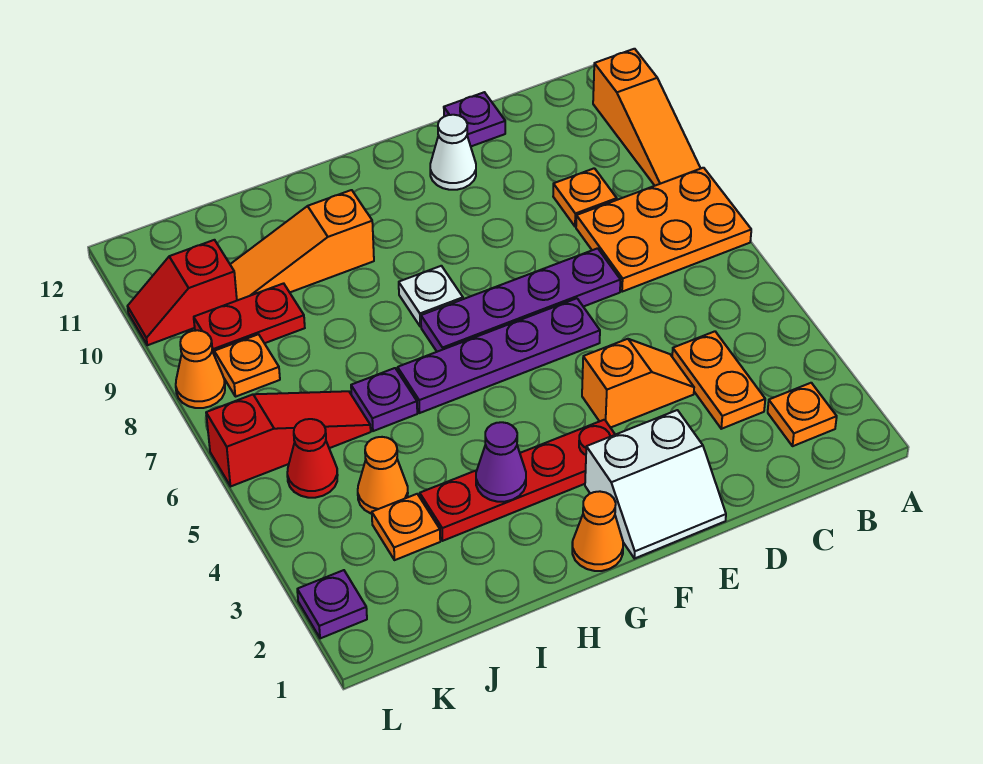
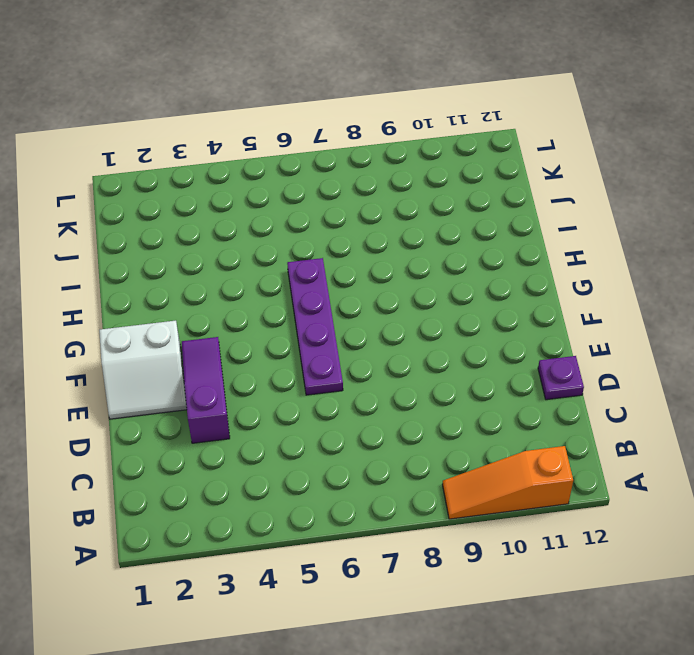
purple slope D3:F3 level 1 top D -> red plate F3:I3 level 1
white slope E1:F2 level 1 top F -> white slope E1:F2 level 1 top 2
none -> orange plate A7:C8 level 1
none -> orange plate B2 level 1
none -> orange plate C3:C4 level 1

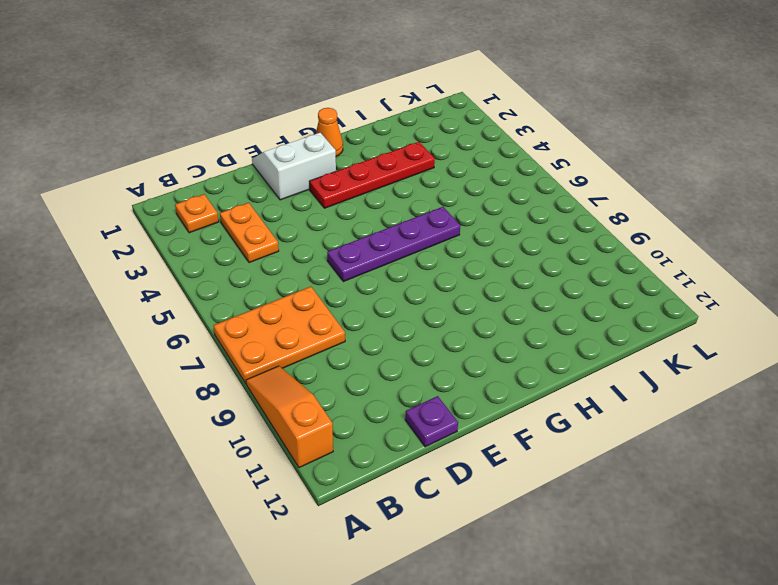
none -> orange plate C9 level 1
none -> orange slope D4:E4 level 1 top E
none -> purple plate D7:G7 level 1

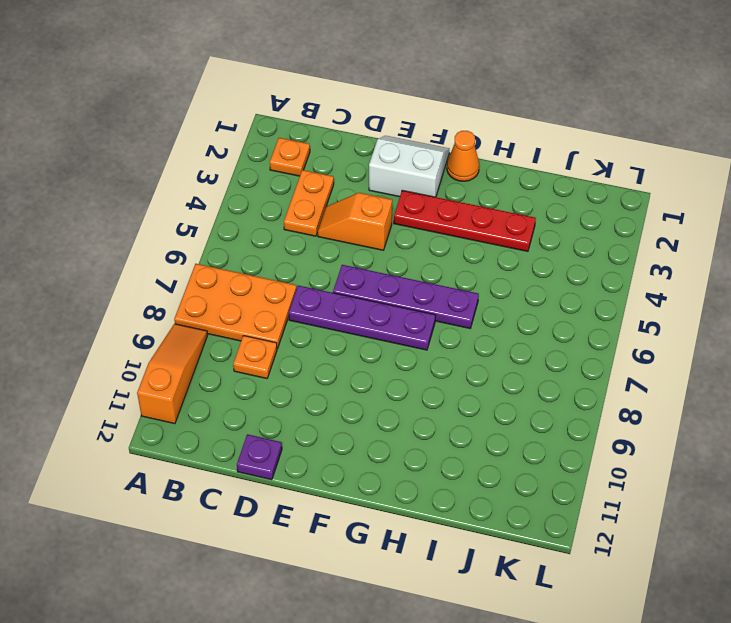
none -> white cone E11 level 1
none -> white plate G8 level 1
none -> orange slope H10:J10 level 1 top H

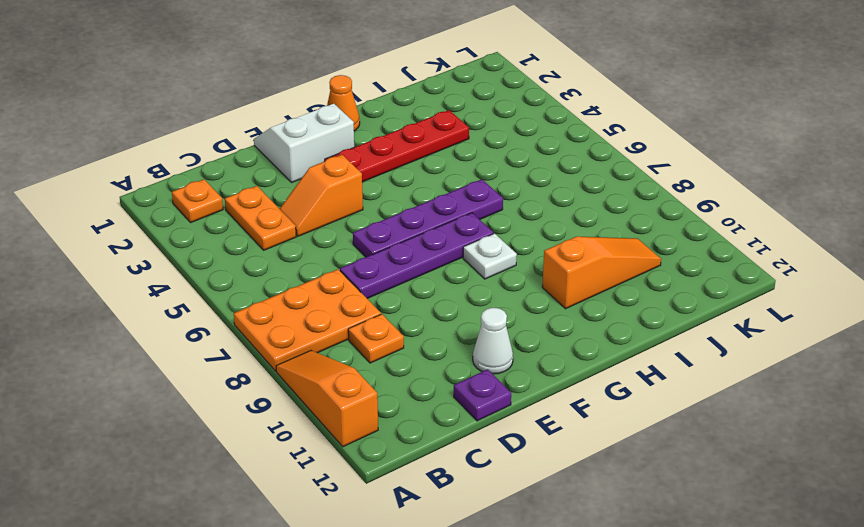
none -> purple plate I6 level 1
none -> orange plate J3 level 1
none -> orange cone J4 level 1

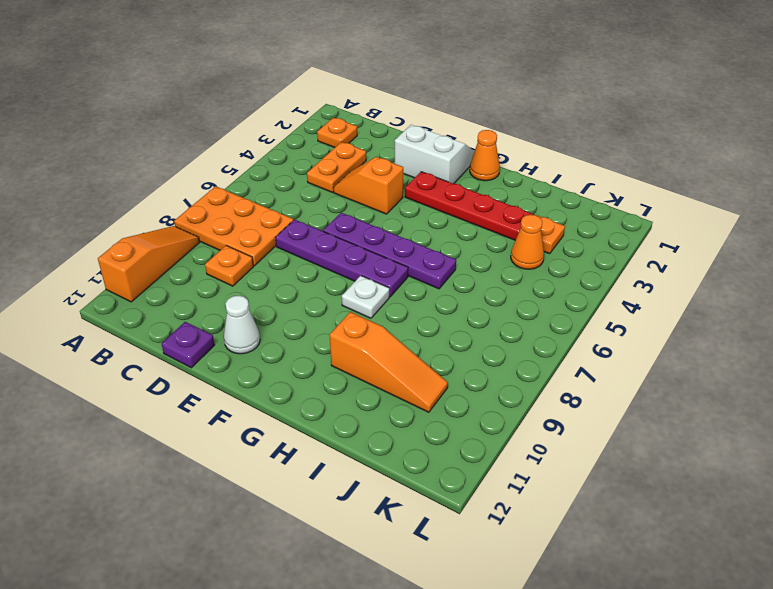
none -> purple plate I6 level 1
none -> red slope J6:L6 level 1 top L
none -> red plate J9:K9 level 1

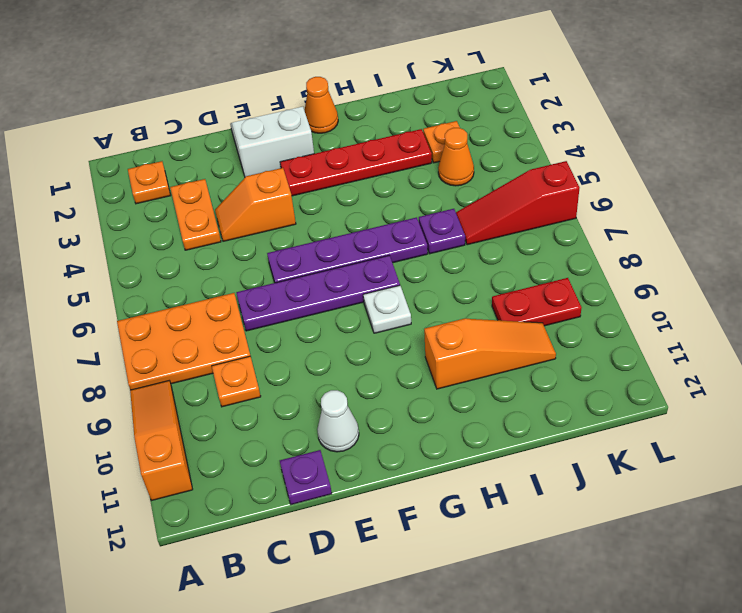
none -> red cone K5 level 1
none -> orange plate K8 level 1
none -> red slope K10:L10 level 1 top K

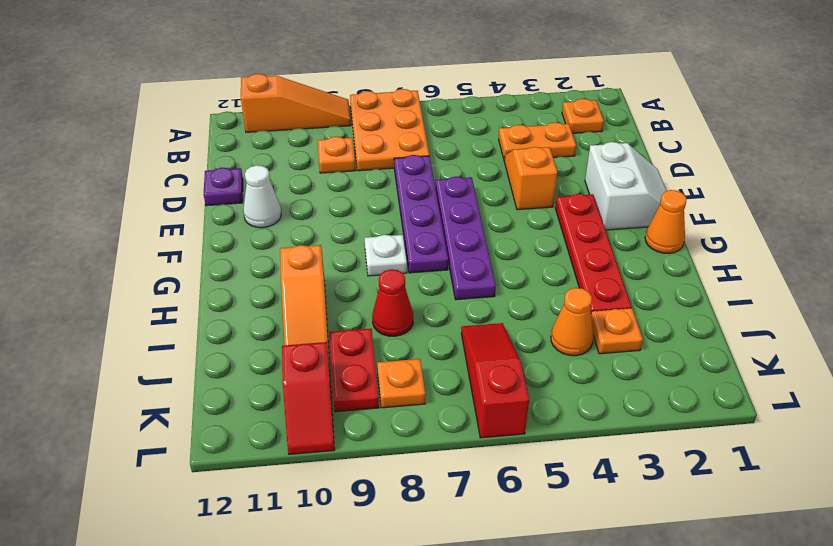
red cone I8 level 1 -> red cone K5 level 1
none -> purple plate I6 level 1
none -> purple plate L2 level 1
none -> orange cone L8 level 1

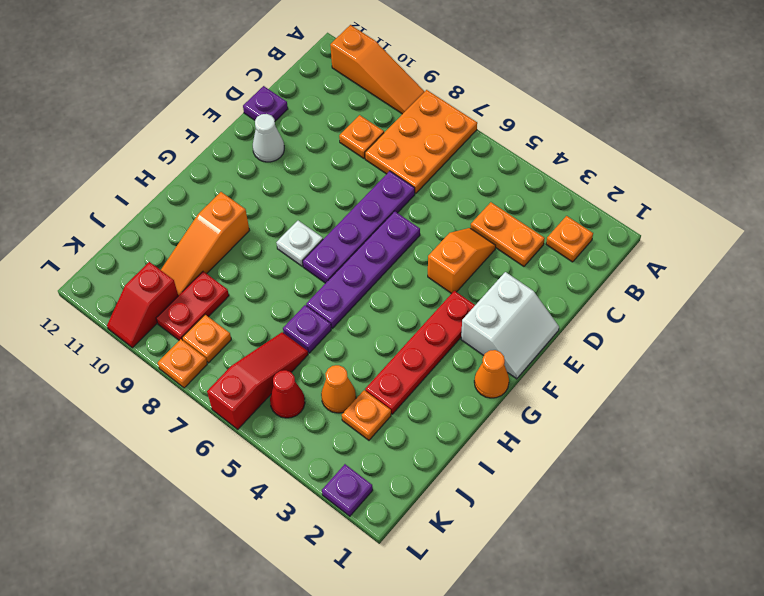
orange plate L8 level 1 -> orange cone L8 level 1
none -> purple cone H3 level 2

